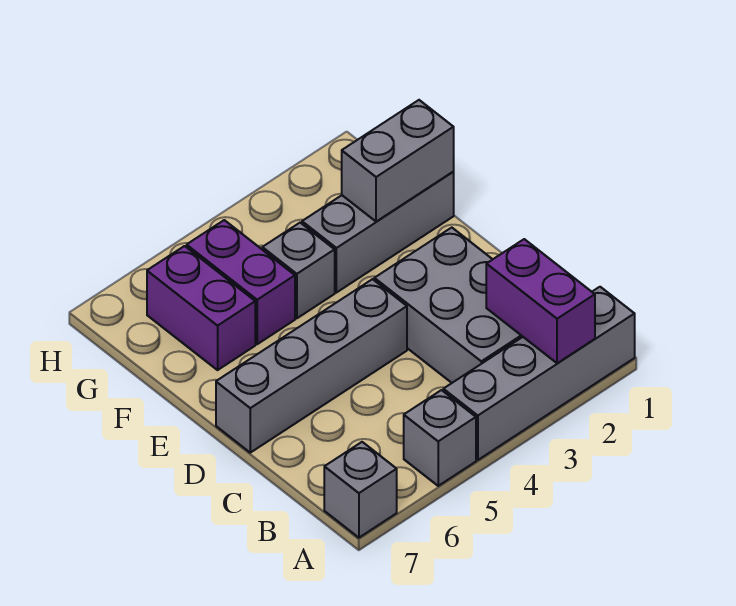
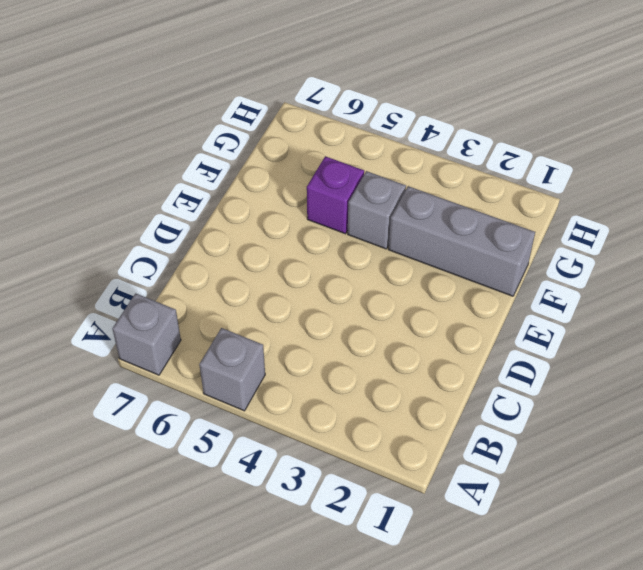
purple brick F5 level 1 -> purple brick F5:G5 level 1
none -> grey brick A1:A4 level 1
none -> grey brick B2:D3 level 1

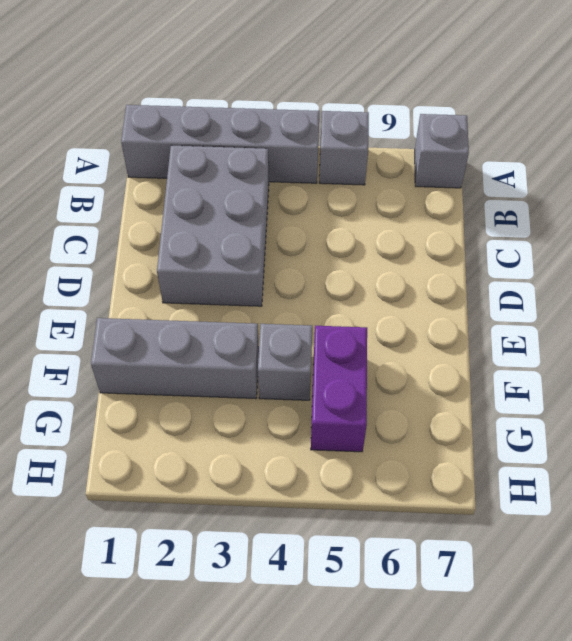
none -> grey brick D4:D7 level 1
none -> purple brick F6:G6 level 1

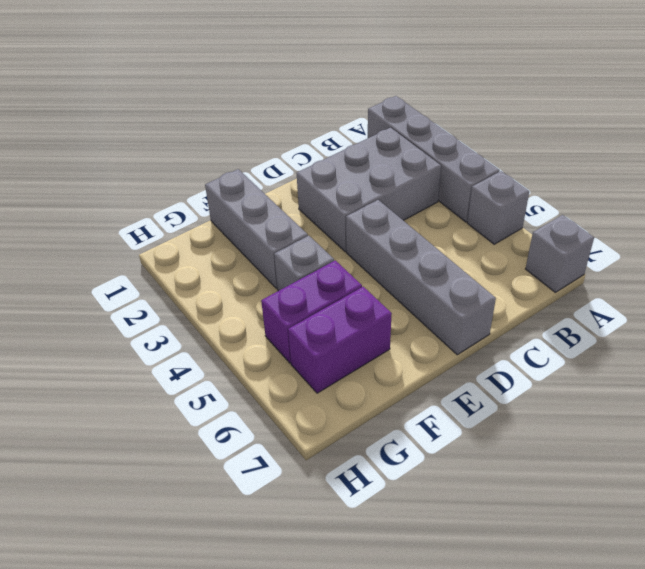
none -> purple brick A2:B2 level 2
none -> grey brick F1:F2 level 2

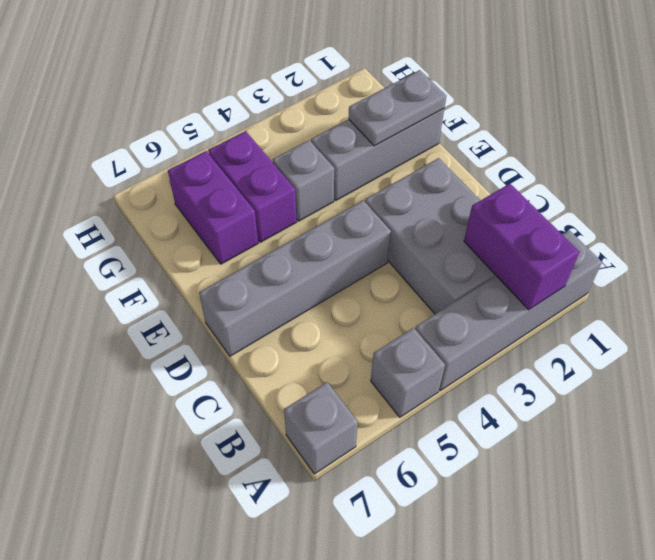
grey plate F1:F2 level 2 -> grey brick F1:F2 level 2

